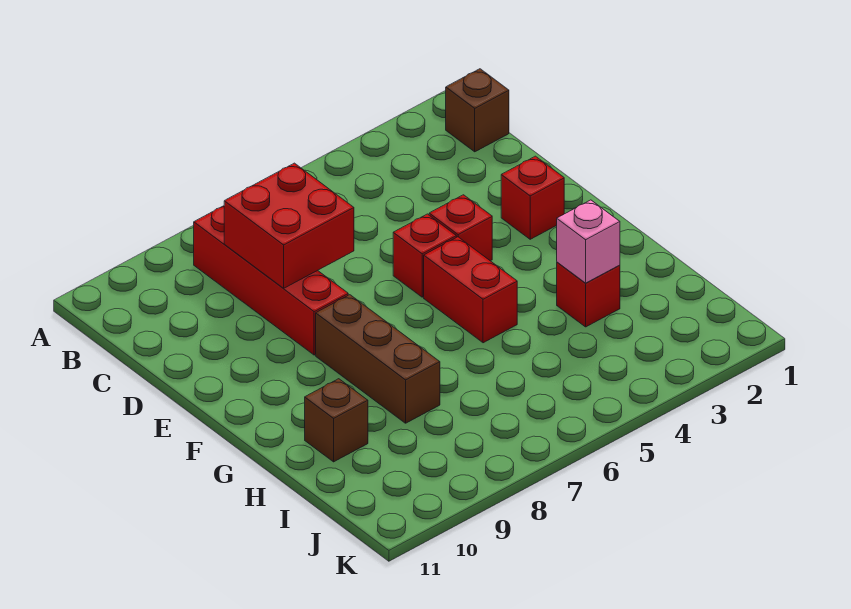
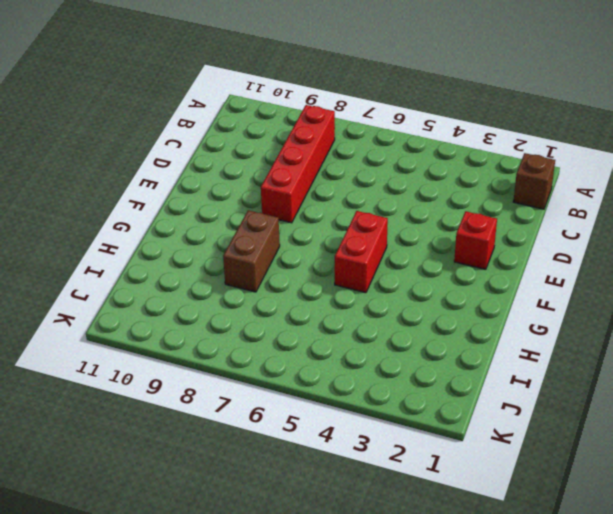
brown brick G8:H8 level 1 -> brown brick F8:H8 level 1
none -> red brick E4 level 1
none -> red brick E5 level 1

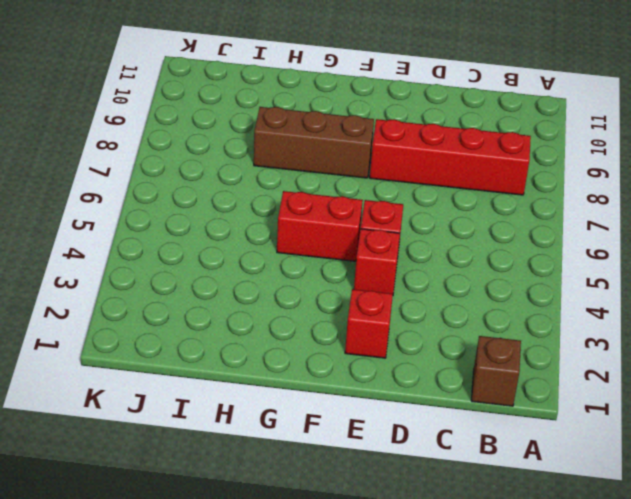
none -> red brick H3 level 1
none -> brown brick H10 level 1

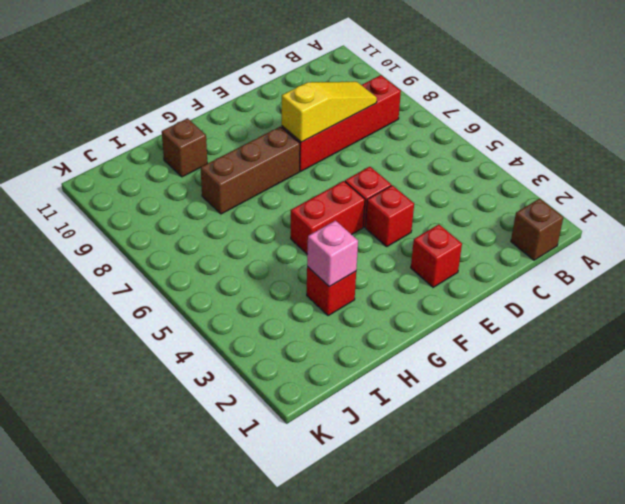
yellow slope C8:E8 level 2 top E -> red brick C7:D8 level 2

